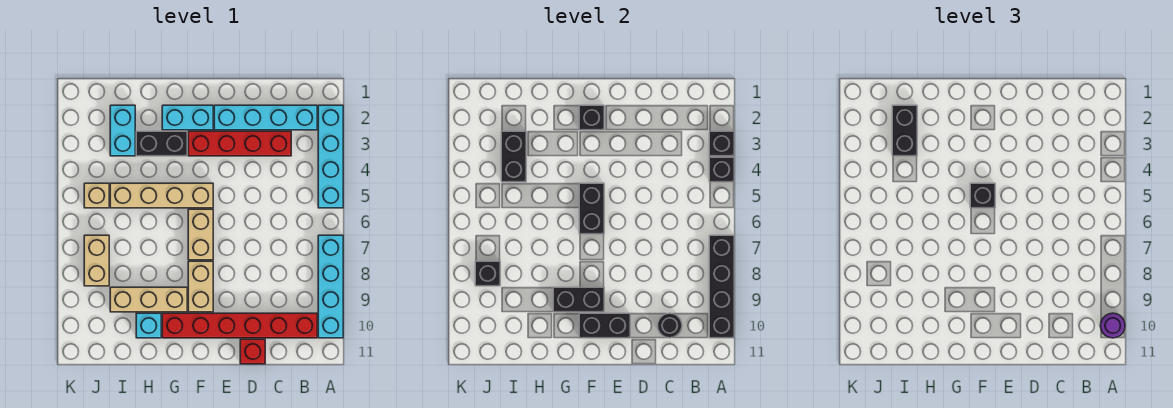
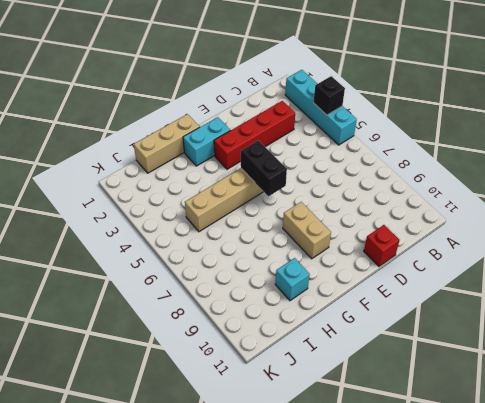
tan brick G1:I1 level 1 -> tan brick G9:I9 level 1
none -> cyan brick A7:A10 level 1
none -> cyan brick B2:E2 level 1
none -> red brick B10:G10 level 1

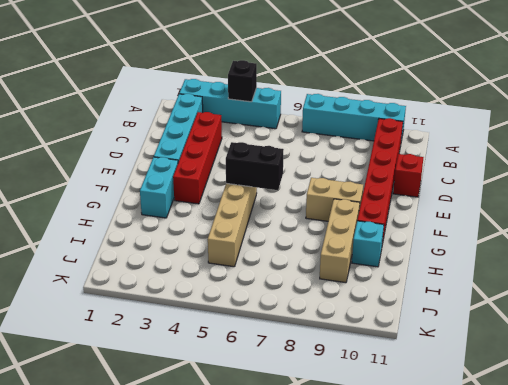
none -> tan brick F6:F7 level 1
none -> black brick G3:H3 level 1
none -> cyan brick I2:I3 level 1

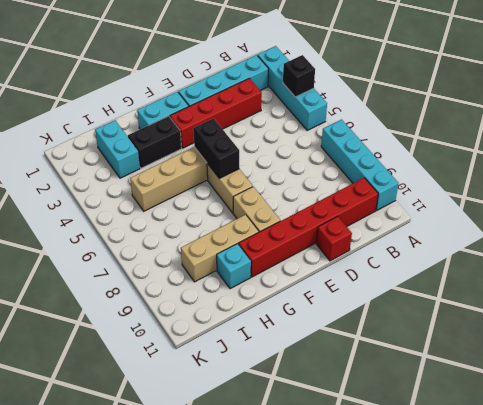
none -> tan brick J5 level 1
none -> tan brick J7:J8 level 1
none -> black brick A3 level 2

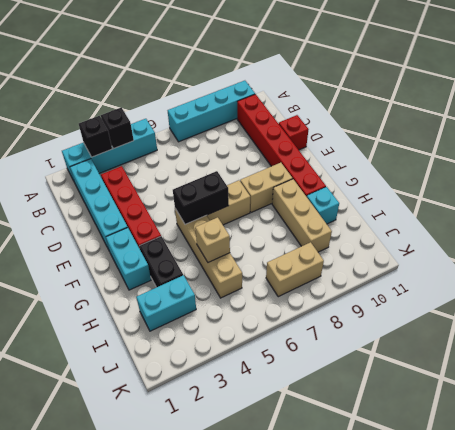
tan brick H5 level 2 -> tan brick J5 level 1
none -> black brick A7:A10 level 2
none -> black round brick C10 level 2
none -> black brick E10:F10 level 2

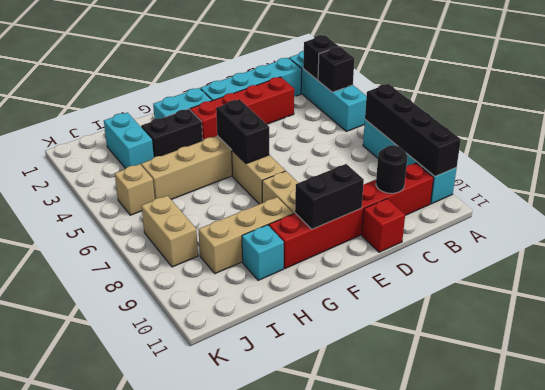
none -> black brick F2 level 2
none -> black brick F9:G9 level 2
none -> black brick I3:I4 level 2

